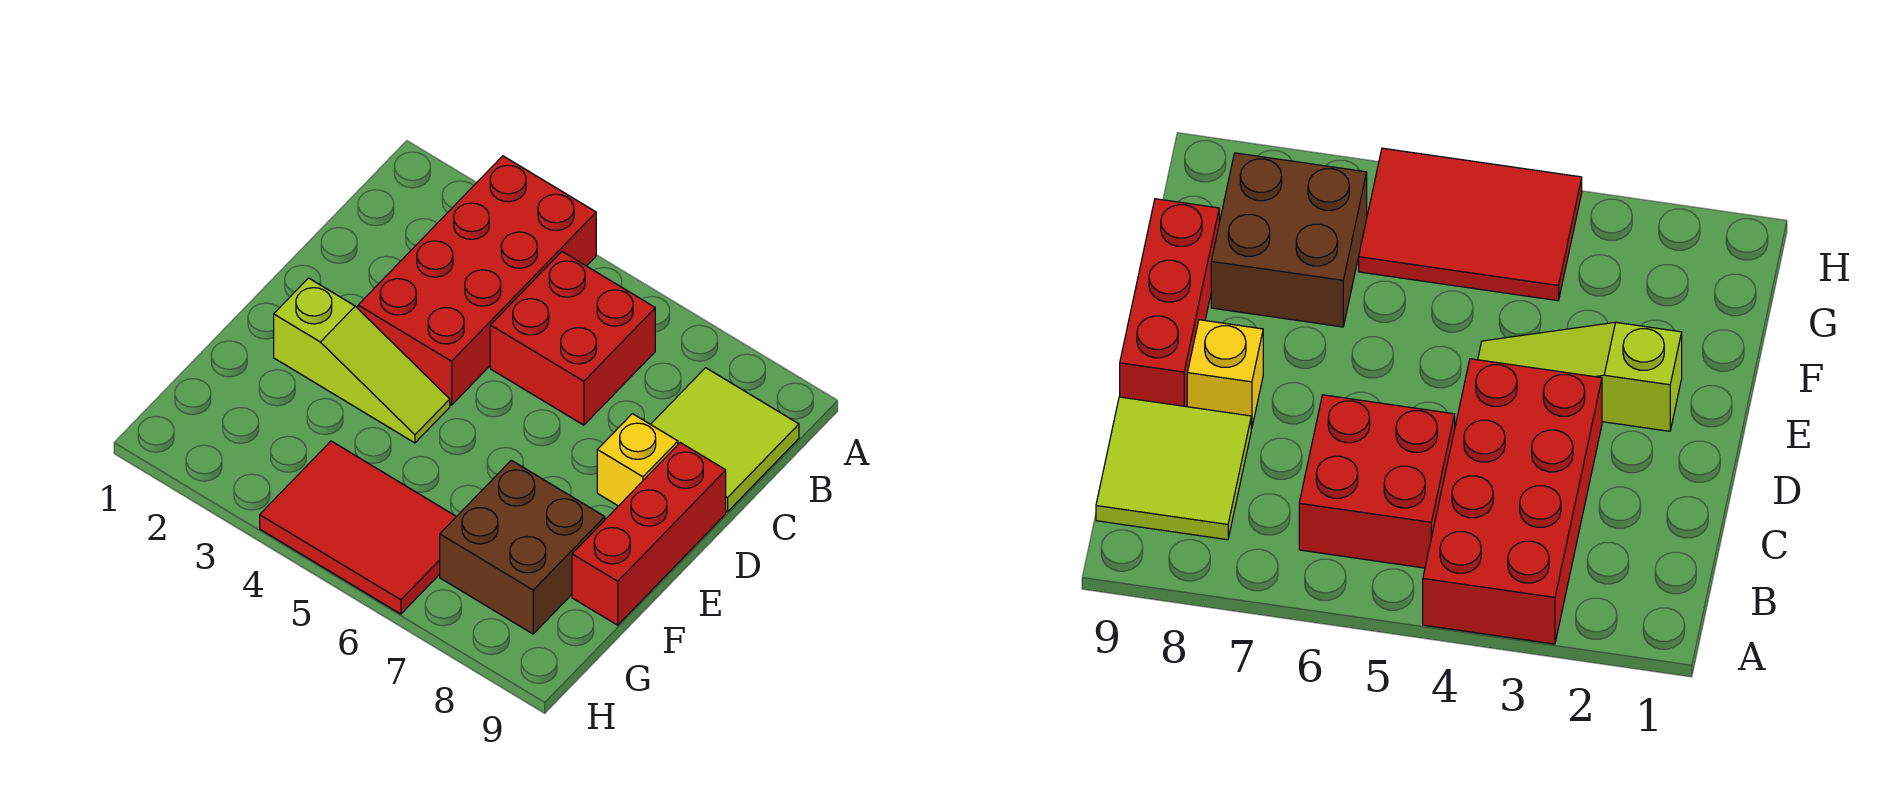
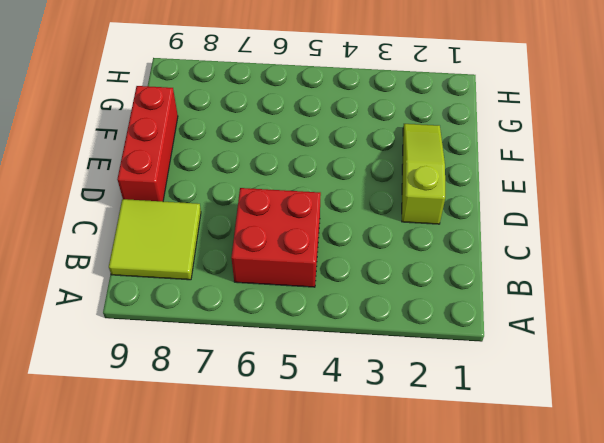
lime slope D2:F2 level 1 top D -> lime slope E2:E4 level 1 top 2
none -> red brick A3:D4 level 1
none -> yellow brick D8 level 1

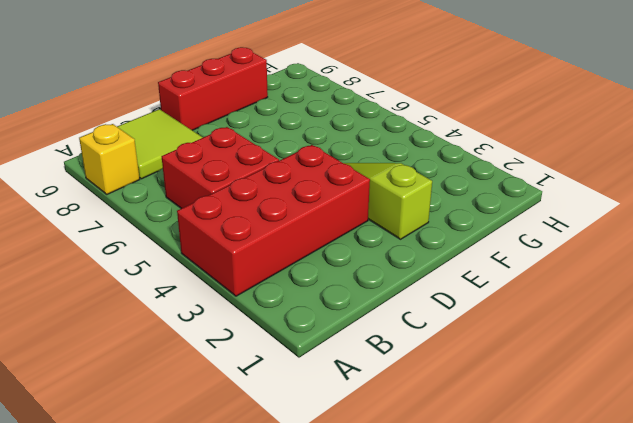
yellow brick A8 level 1 -> yellow brick D8 level 1
none -> brown brick F7:G8 level 1
none -> red tile G4:H6 level 1

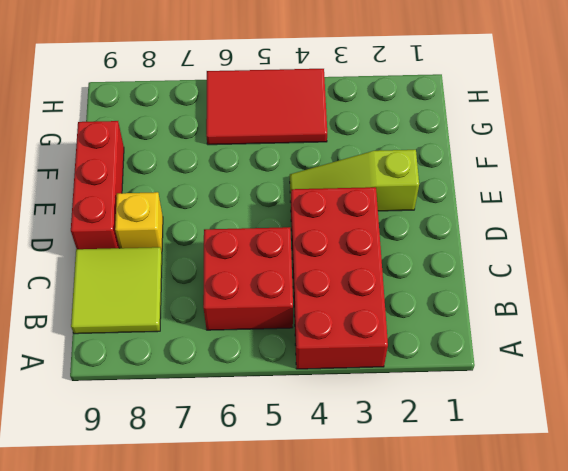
none -> brown brick F7:G8 level 1

